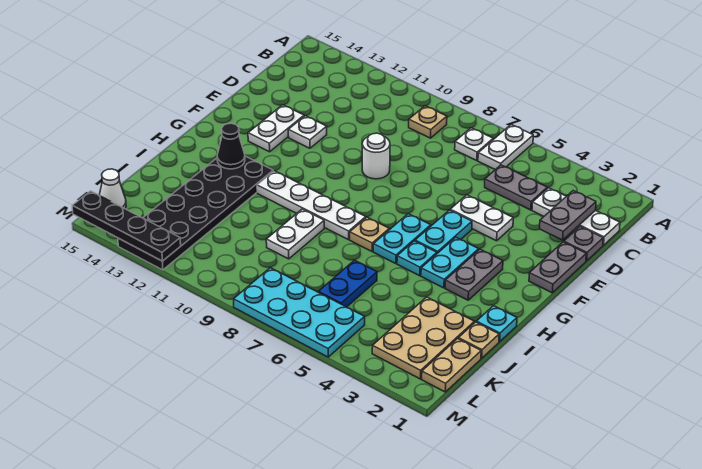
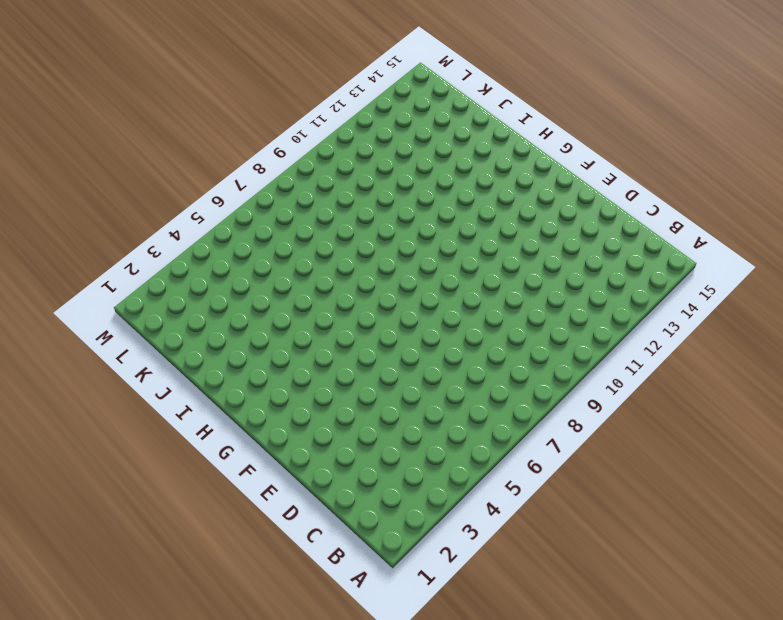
none -> white plate A6:B6 level 1
none -> white plate B7 level 1
none -> tan plate B9 level 1
none -> white plate C1:C3 level 1

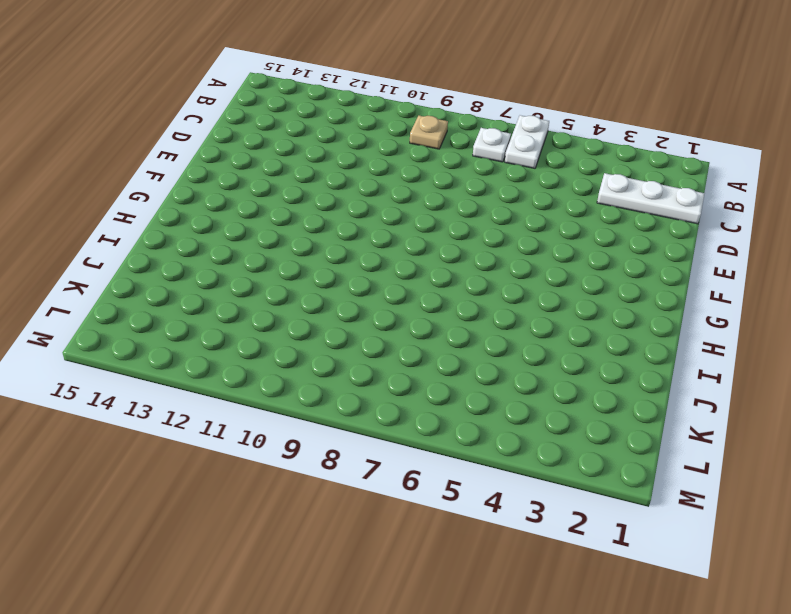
none -> grey plate C4:C5 level 1
none -> grey plate D1 level 1
none -> grey plate E1:F1 level 1
none -> white plate E4:E5 level 1

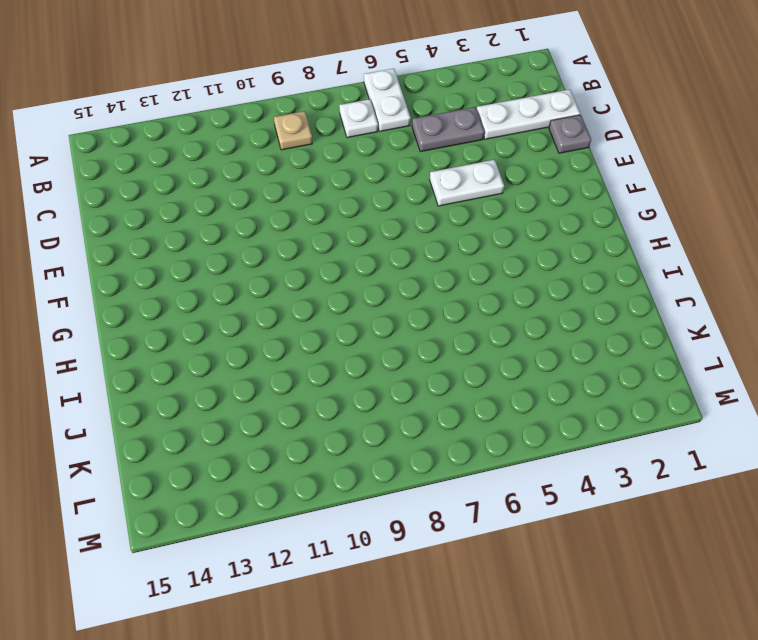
none -> grey plate E1:F1 level 1
none -> white round brick E9 level 1
none -> white plate E12 level 1
none -> white plate E13:F13 level 1

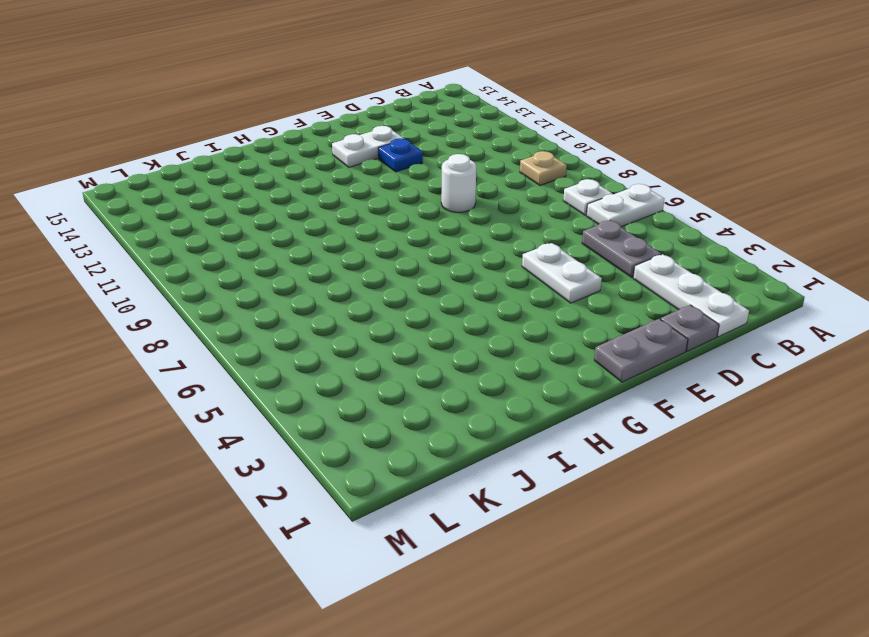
blue plate E12 level 1 -> white plate E12 level 1
none -> cyan plate F5:G5 level 1
none -> grey plate G3:H3 level 1
none -> cyan plate G4:H4 level 1
none -> cyan plate G6:H6 level 1

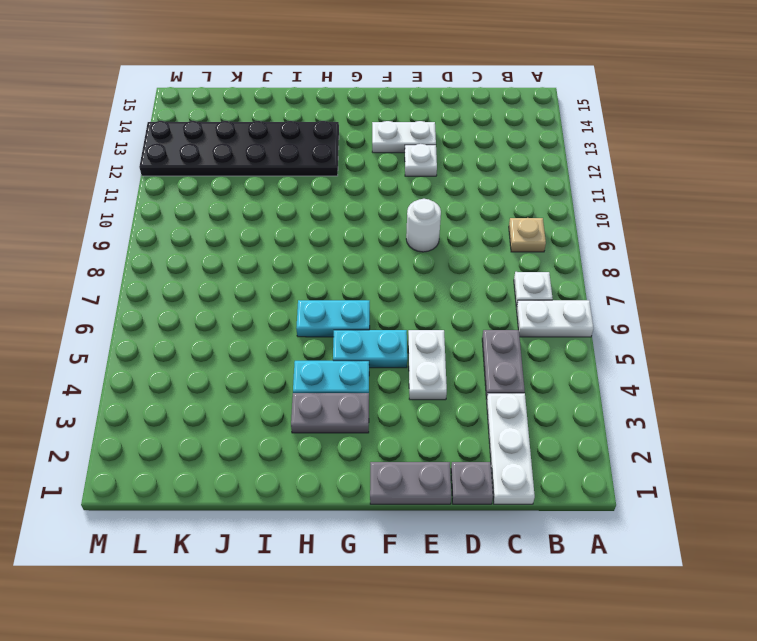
none -> cyan plate H5 level 1
none -> tan plate H7 level 1
none -> white plate H8:H11 level 1
none -> cyan plate I1 level 1

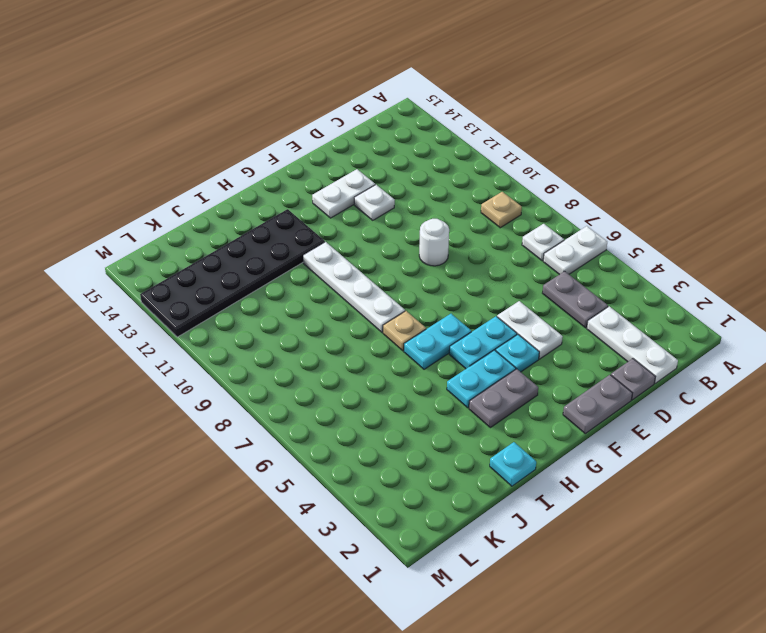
cyan plate F4 level 1 -> cyan plate H5 level 1
none -> white plate I9:J9 level 1
none -> tan plate J1 level 1
none -> tan plate J2:L3 level 1
none -> blue plate J6:K6 level 1

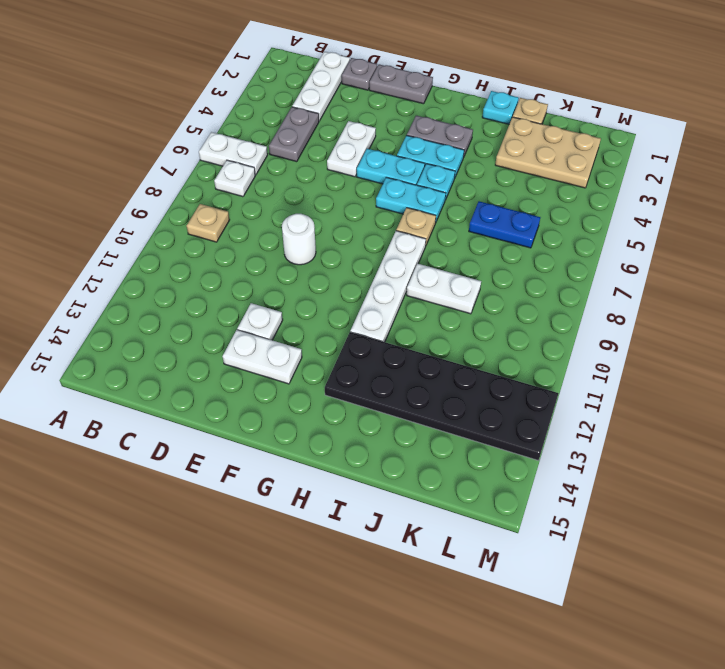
none -> tan plate K1:L1 level 1
none -> cyan plate L5:M8 level 1
none -> white cone L15 level 1
none -> grey plate C2:D2 level 2

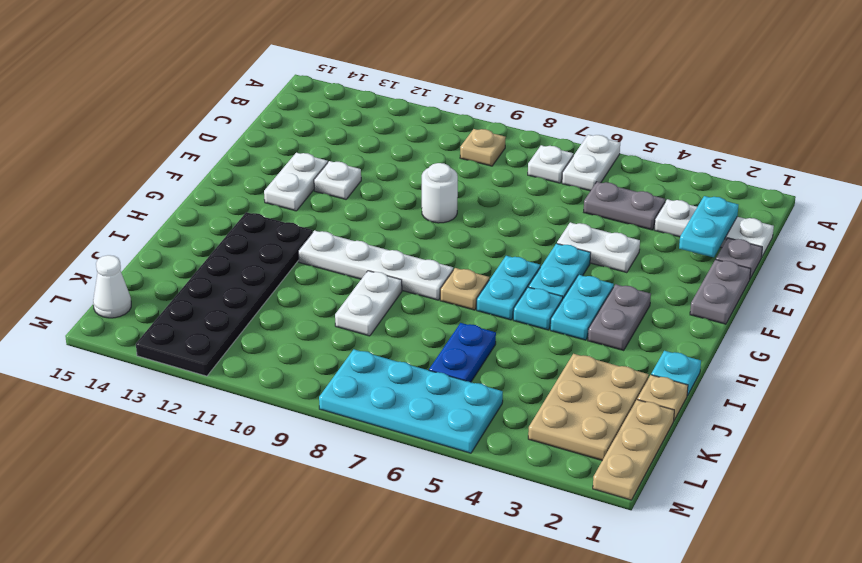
cyan plate C2:D2 level 2 -> grey plate C2:D2 level 2
tan plate K1:M1 level 1 -> tan plate K1:L1 level 1
none -> black cone H13 level 2
none -> black plate M12:M15 level 2

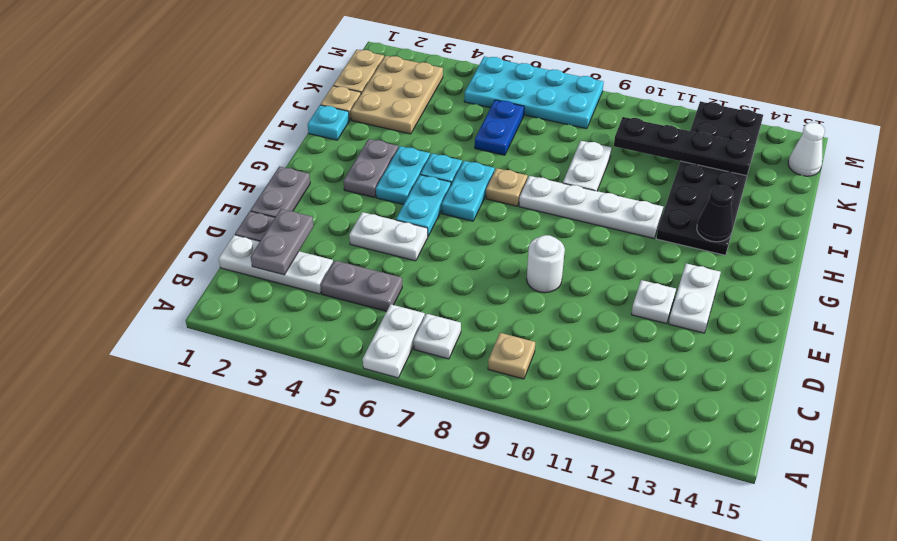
black plate K10:K13 level 2 -> black plate M12:M15 level 2

